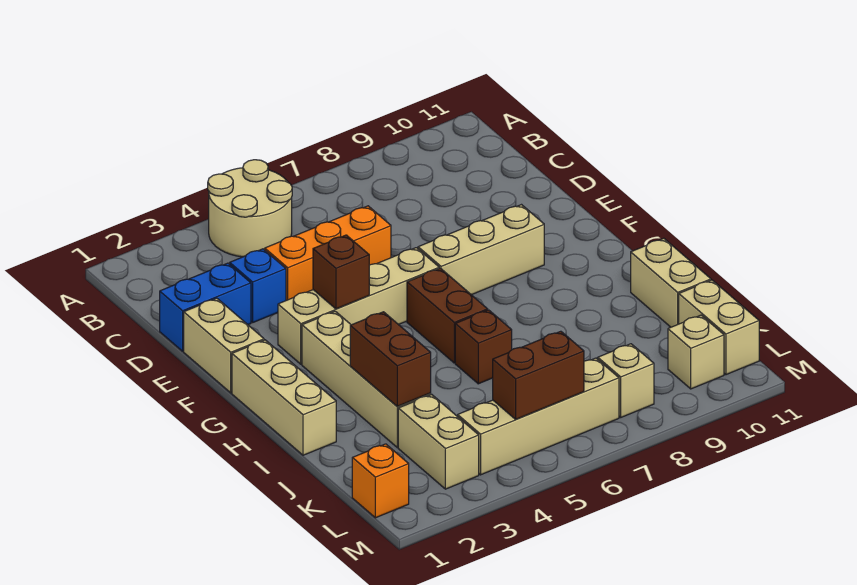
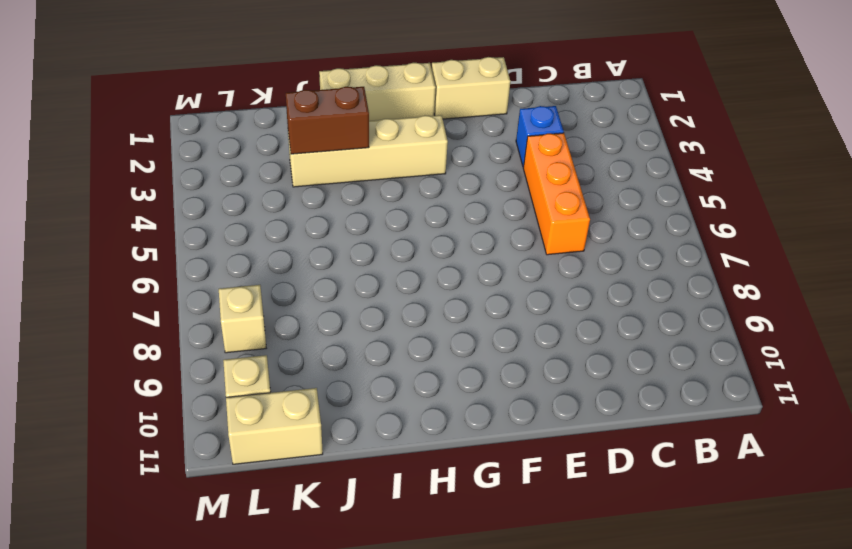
none -> tan round brick A4:B5 level 1
none -> blue brick D1:D2 level 1
none -> tan brick F3:F6 level 1

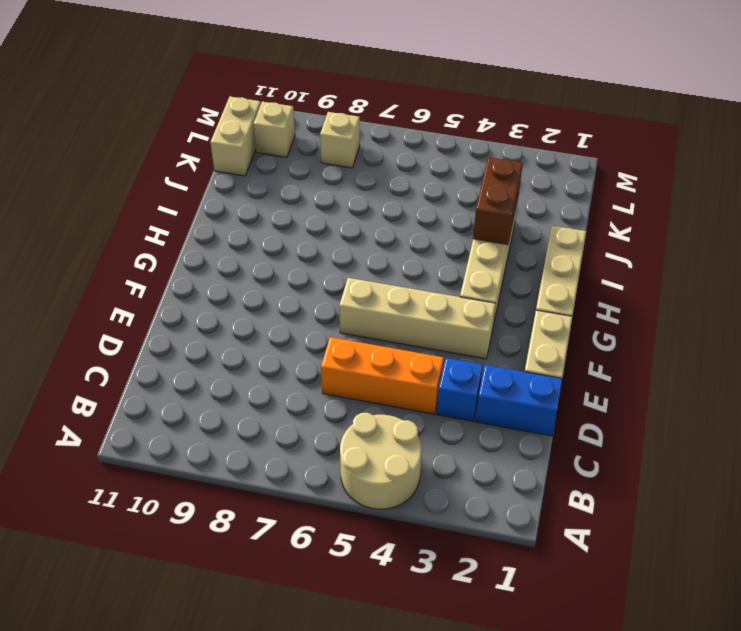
none -> tan brick F7:F9 level 1
none -> brown brick G6:H6 level 1
none -> brown brick I6 level 1

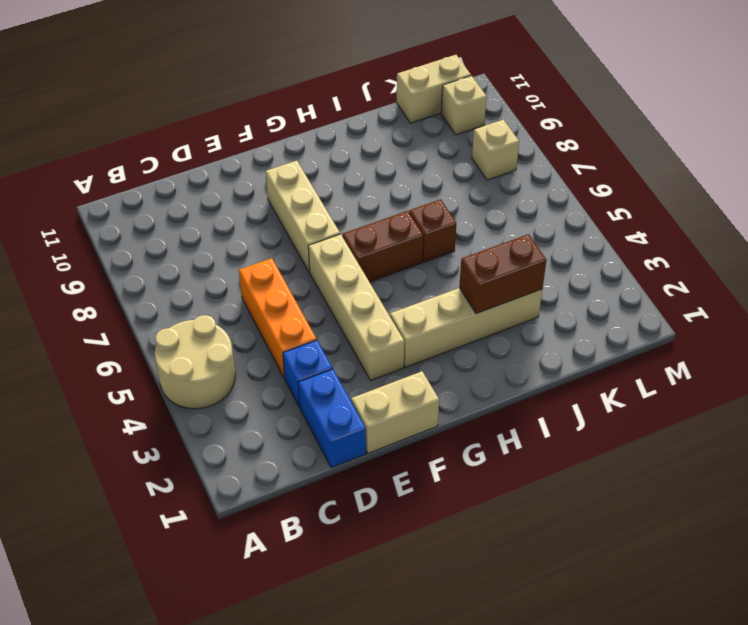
none -> tan brick G1:I1 level 1
none -> tan brick I11:J11 level 1
none -> tan brick K3:L3 level 1

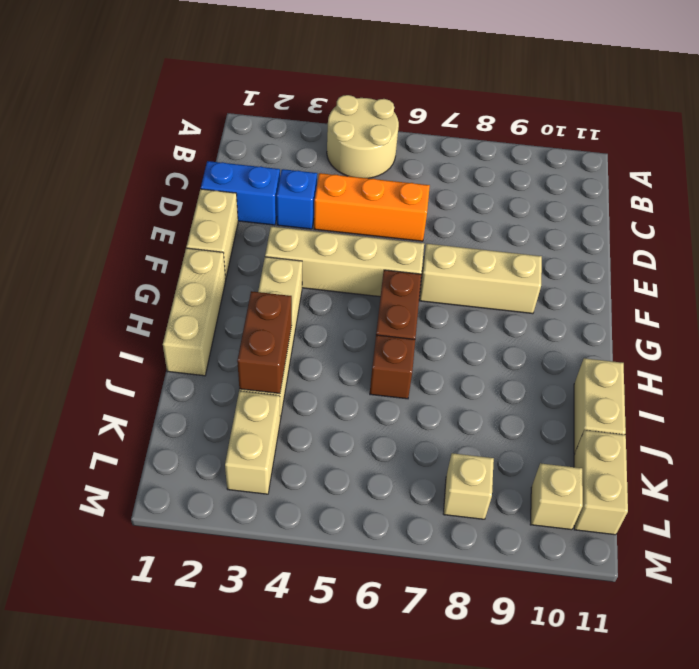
none -> orange brick L1 level 1
none -> tan brick L4:L7 level 1
none -> brown brick F4 level 2

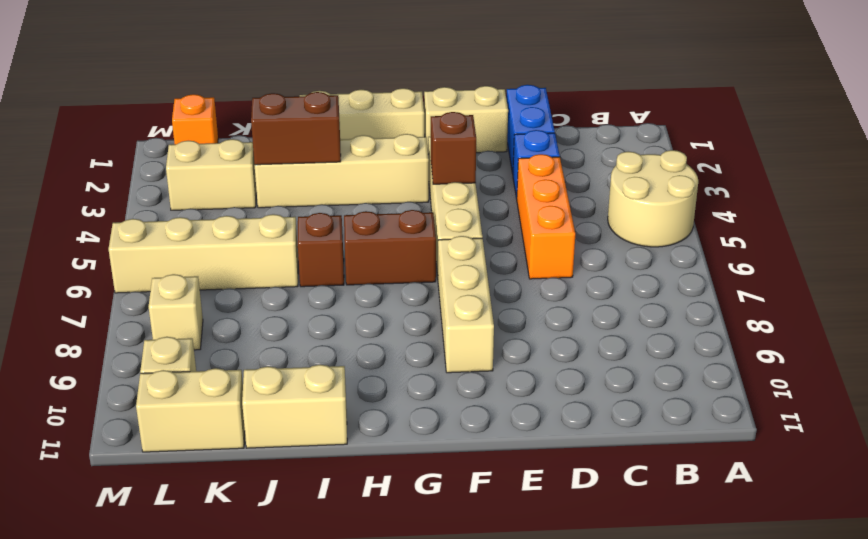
tan brick J6:M6 level 1 -> tan brick L4:L7 level 1
none -> brown brick L5:L6 level 2

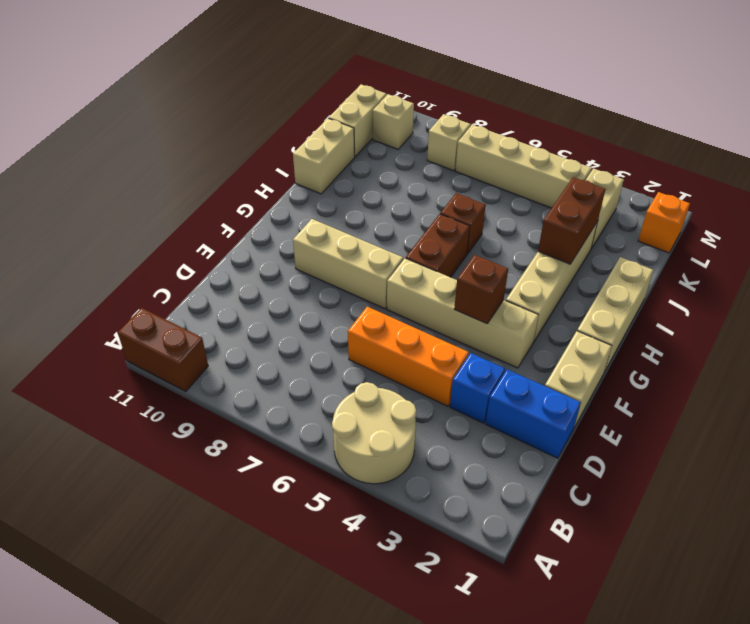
brown brick A10:A11 level 1 -> brown brick L5:L6 level 2

